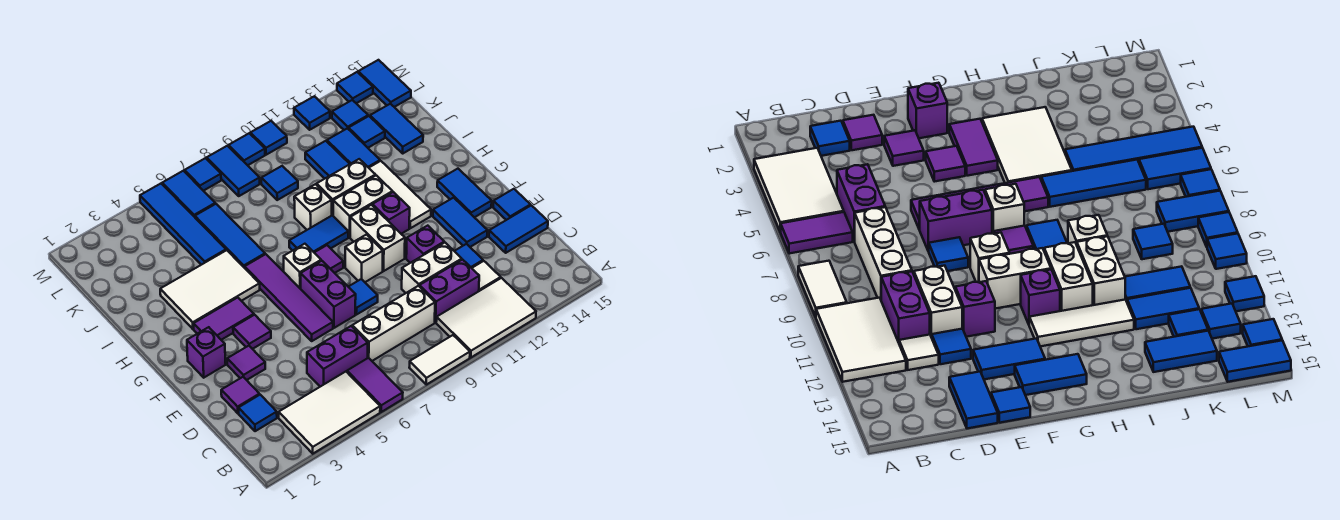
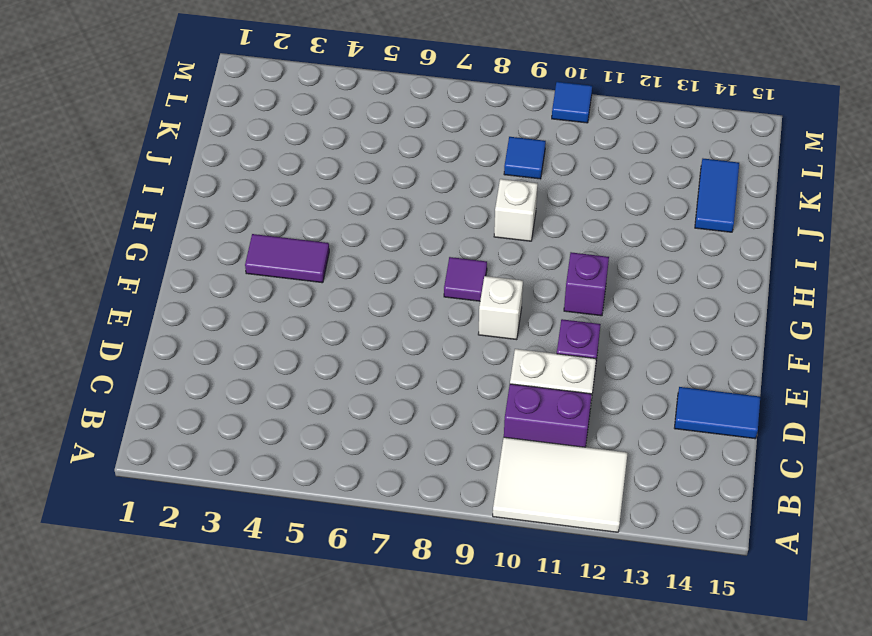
none -> white tile A3:B5 level 1
none -> purple tile A6:B6 level 1
none -> white tile A8:A9 level 1
none -> blue tile C2 level 1

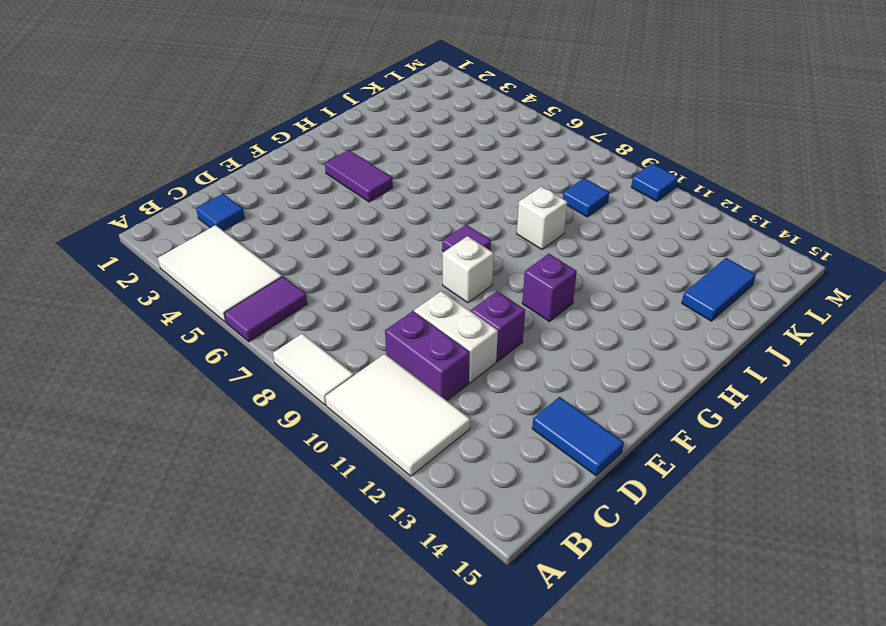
none -> purple brick C5:C6 level 1
none -> white brick C7:C9 level 1
none -> white tile C12 level 1
none -> purple tile D2 level 1

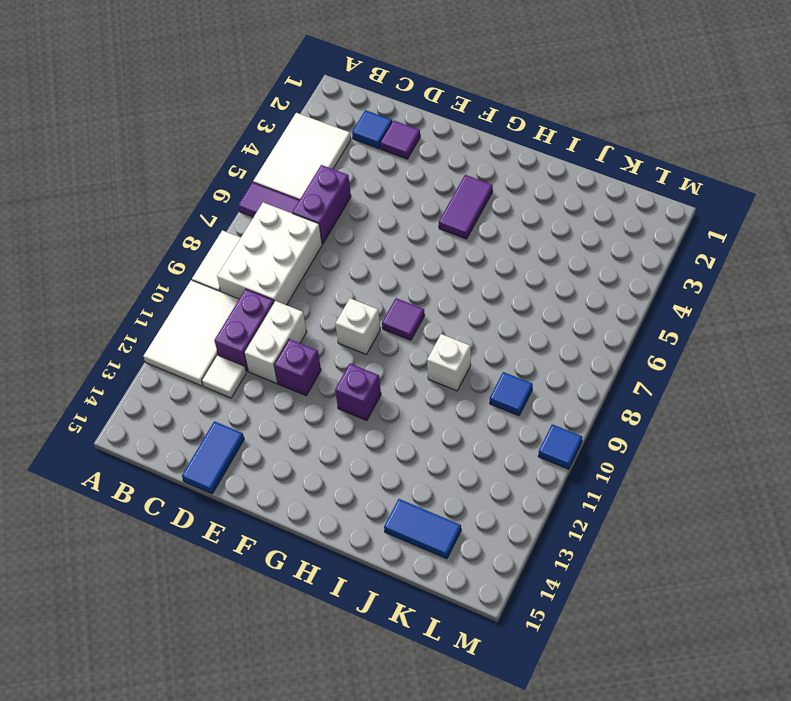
white brick B7:C9 level 1 -> white brick C7:C9 level 1
none -> blue tile D12 level 1
none -> purple tile E3 level 1
none -> purple tile E6:H6 level 1
none -> purple brick E7:F7 level 1

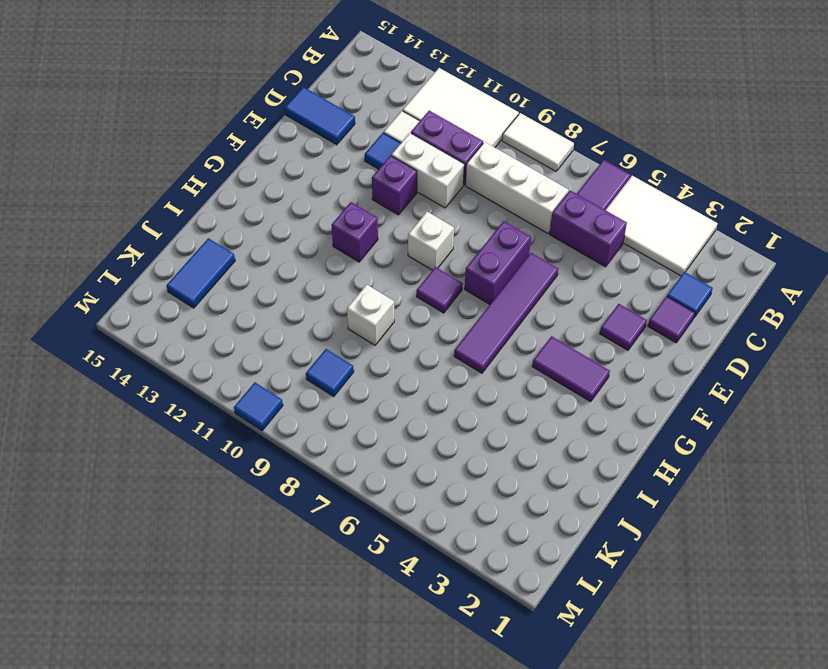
none -> blue tile E8 level 1
none -> blue tile E13:F13 level 1
none -> blue tile E15 level 1
none -> purple brick F2 level 1

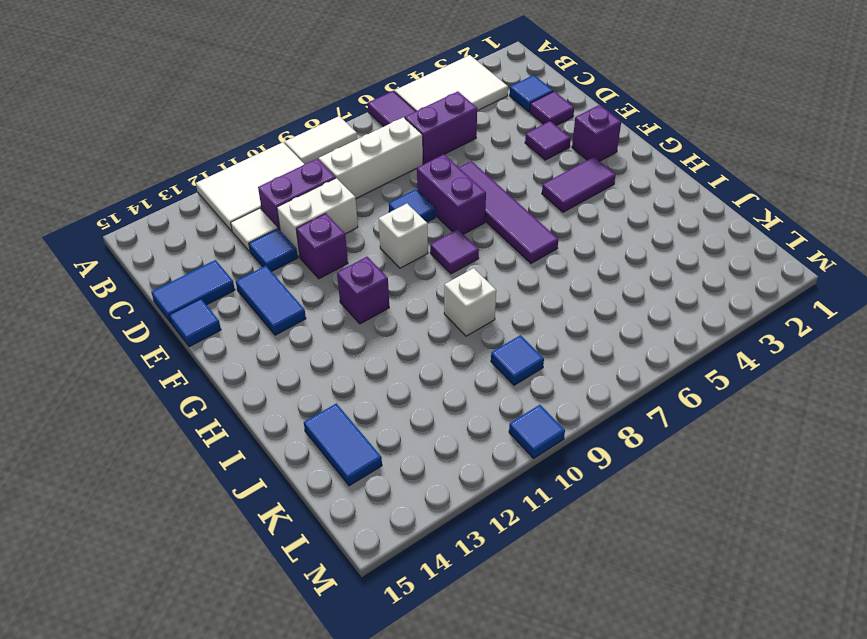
none -> purple tile F4 level 1
none -> white brick F10:G10 level 1
none -> blue tile F14:G14 level 1
none -> white brick G7 level 1

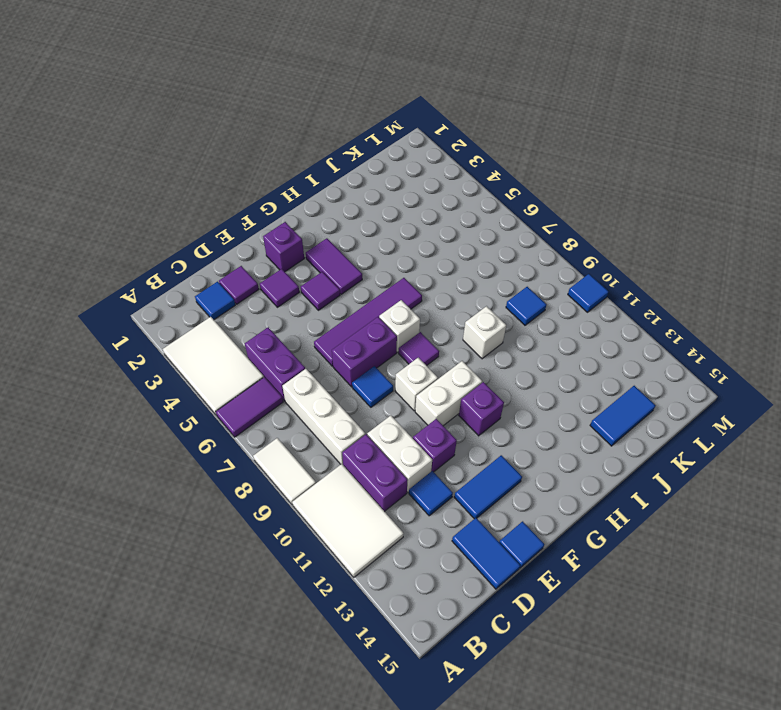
none -> white tile C12 level 1
none -> blue tile F14:G14 level 1
none -> white tile G12:I12 level 1
none -> white tile H3:I5 level 1

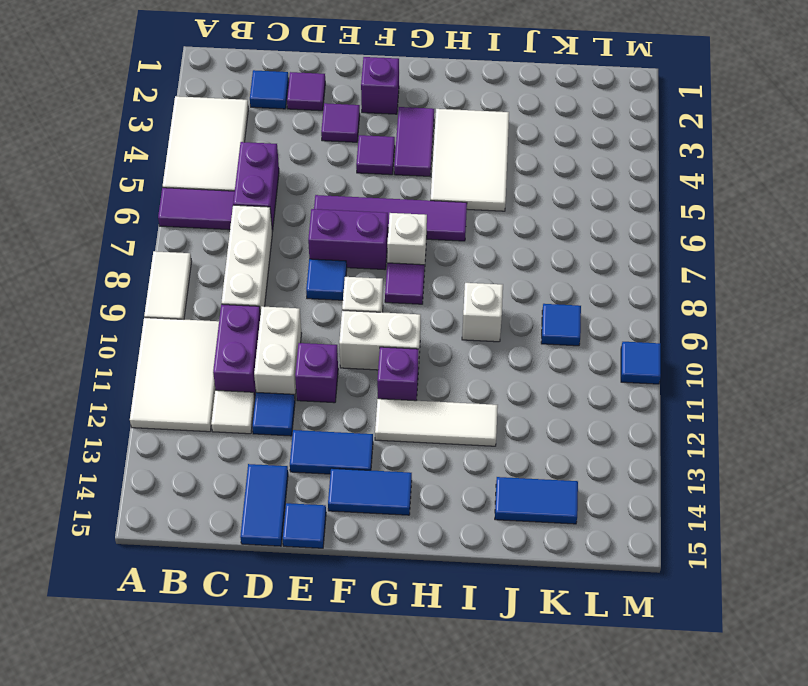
none -> blue tile H8:H9 level 1
none -> white brick H10:H11 level 1
none -> blue tile I6:K6 level 1
none -> white brick I10:I11 level 1

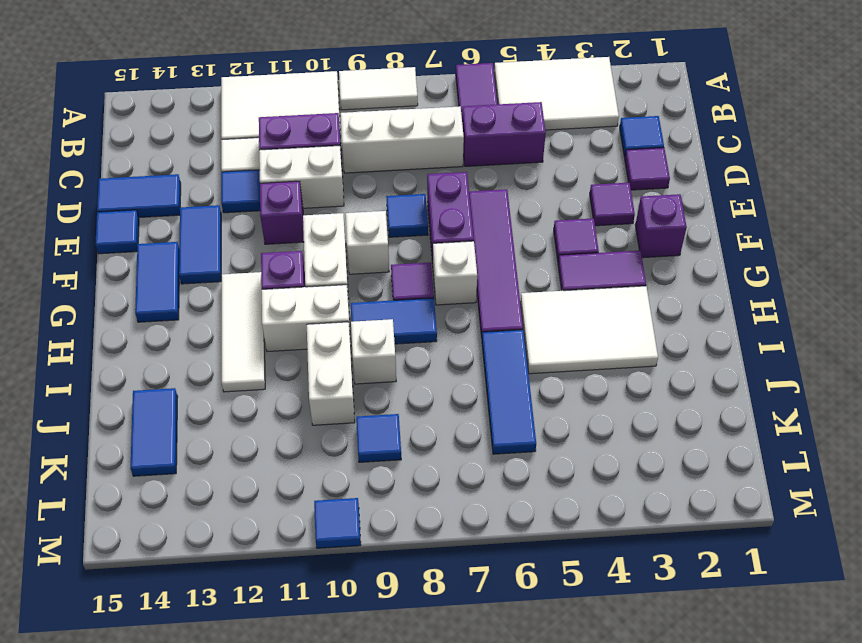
white brick I10:J10 level 1 -> white brick I10:I11 level 1
none -> blue tile J5:M5 level 1
none -> blue tile J11:K11 level 1
none -> blue tile J12:K12 level 1
none -> blue tile K13 level 1

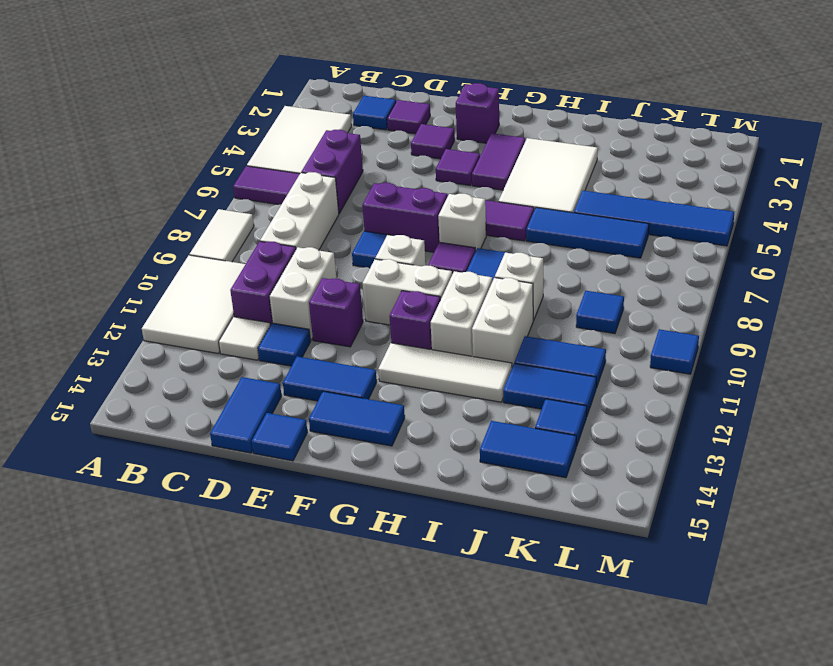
none -> blue tile L6:M6 level 1
none -> blue tile L8:M8 level 1
none -> blue tile L13 level 1
none -> blue tile L15:M15 level 1

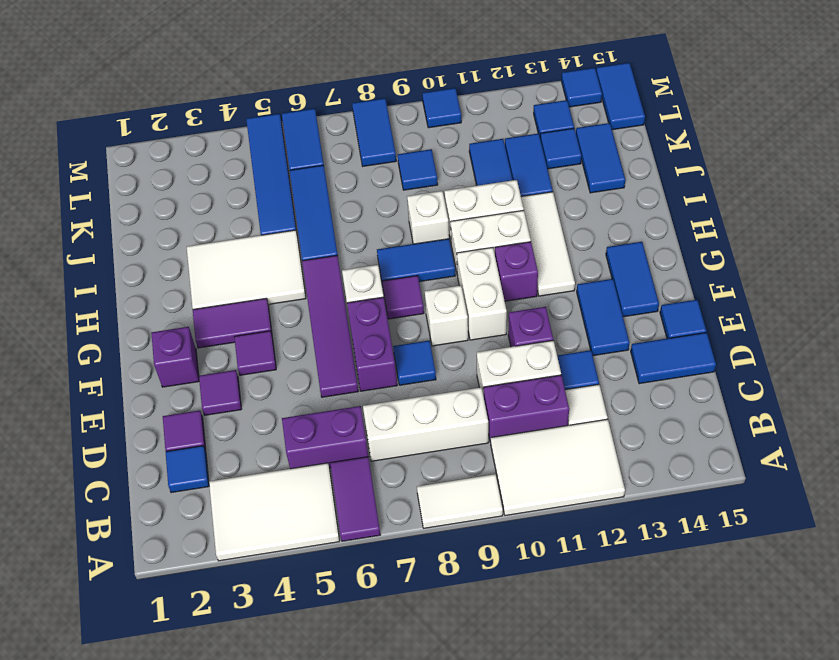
none -> blue tile M7 level 1
none -> blue tile M9 level 1
none -> blue tile M12 level 1

